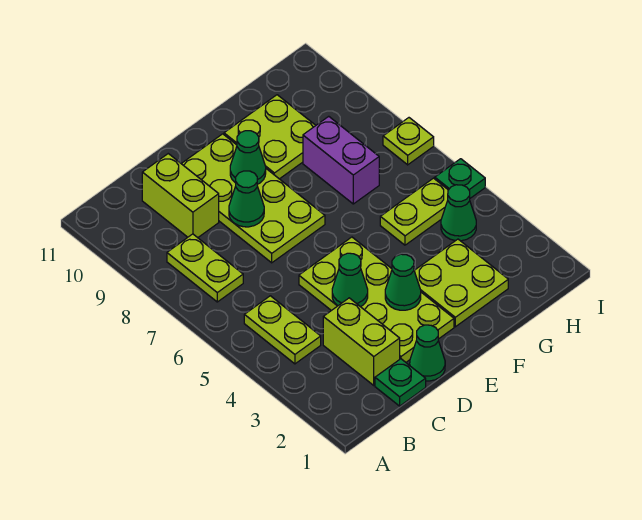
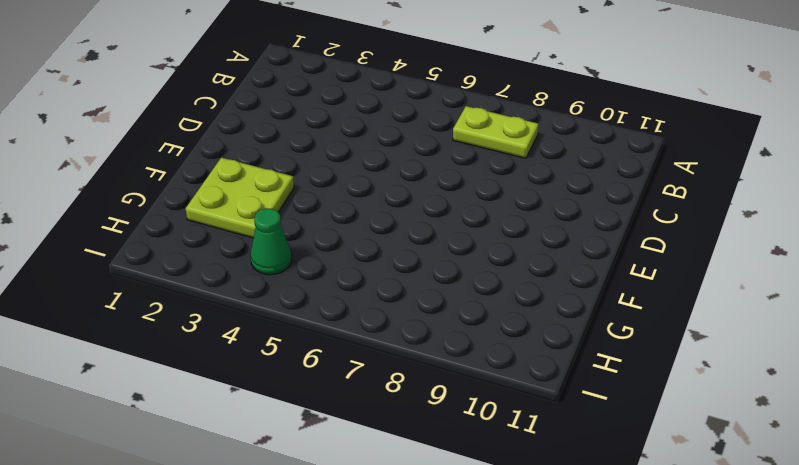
none -> lime plate B4:B5 level 1
none -> green plate C1 level 1
none -> lime brick C2:C3 level 1

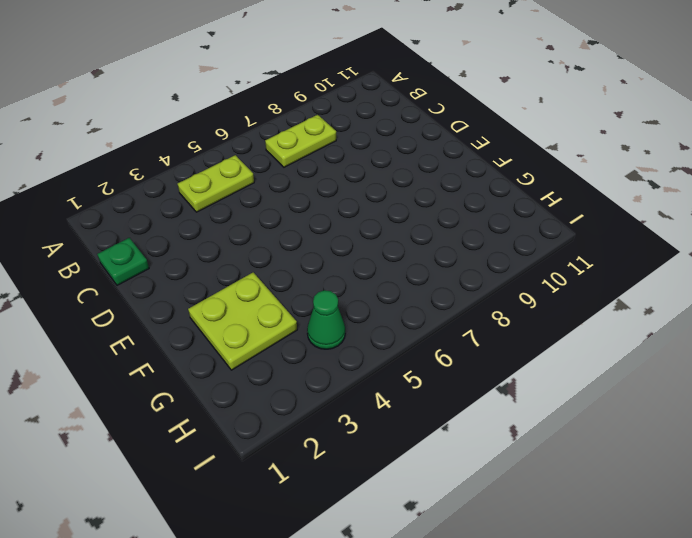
none -> lime brick C2:C3 level 1
none -> lime brick C9:C10 level 1
none -> green cone D1 level 1

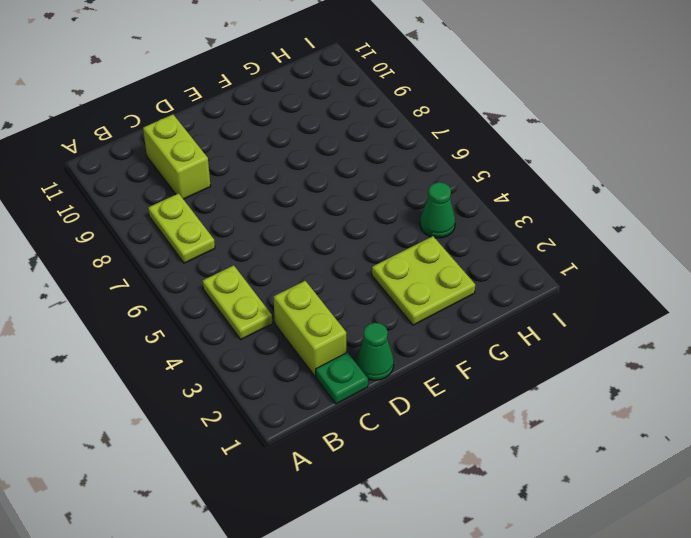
none -> lime plate D2:E5 level 1
none -> lime plate D7:E10 level 1
none -> lime plate F9:G10 level 1

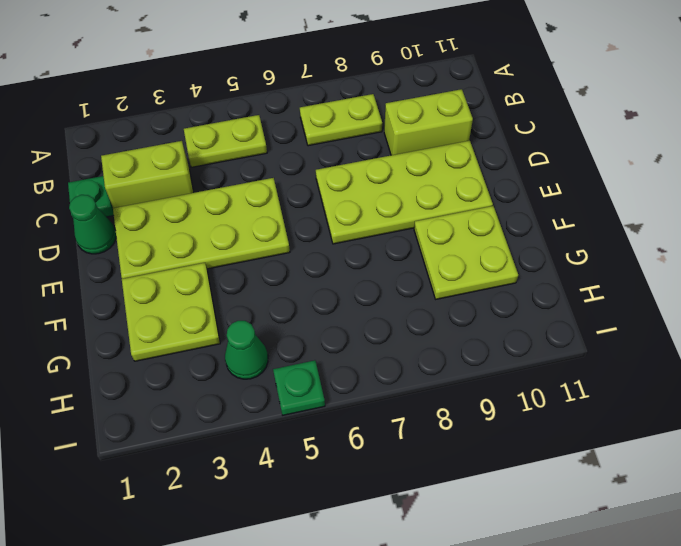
none -> lime plate G5:H5 level 1
none -> purple brick G7:G8 level 1
none -> lime plate I7 level 1

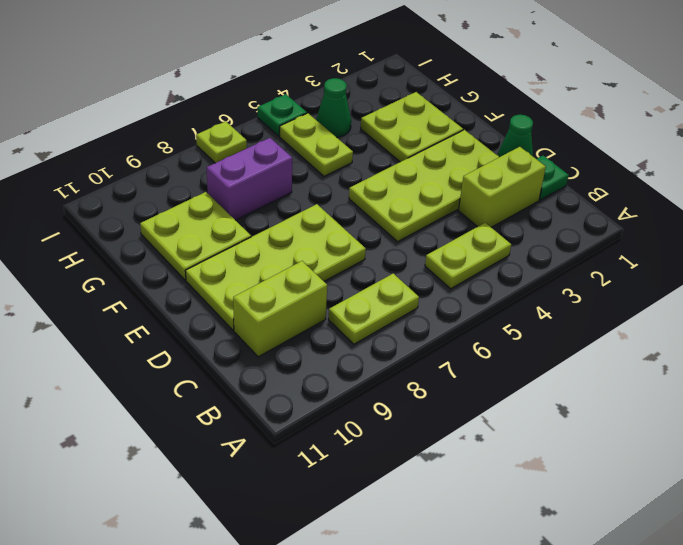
none -> green cone D4 level 2
none -> green cone D8 level 2
none -> green cone E3 level 2

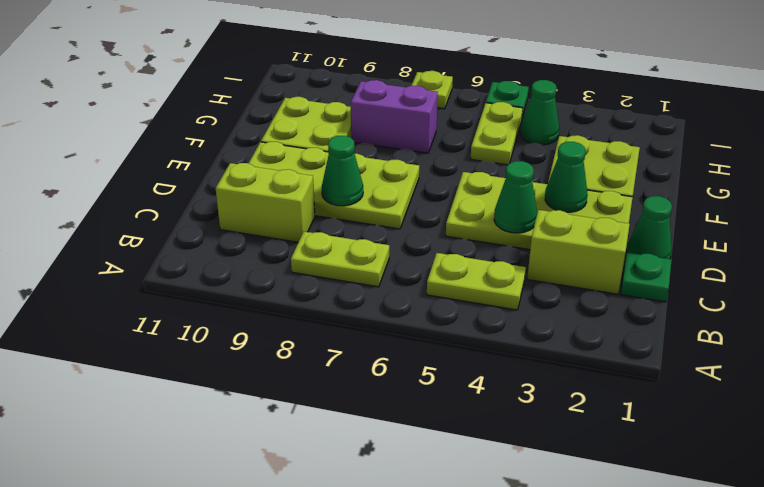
none -> green cone E9 level 2

